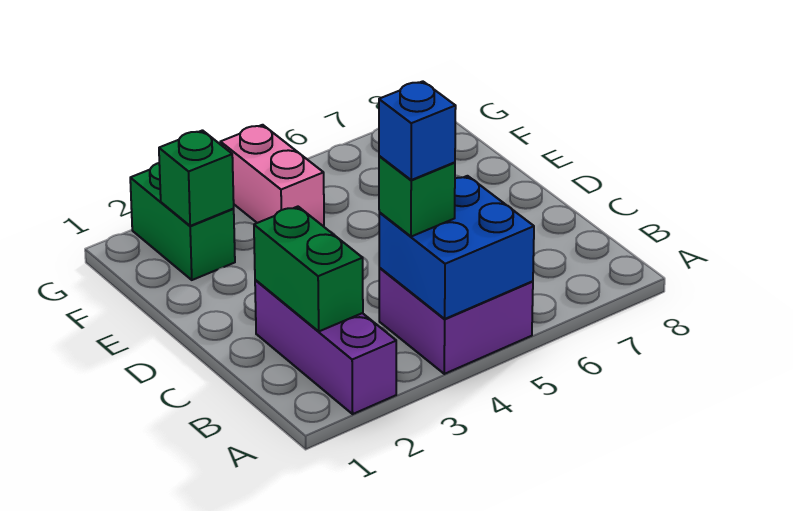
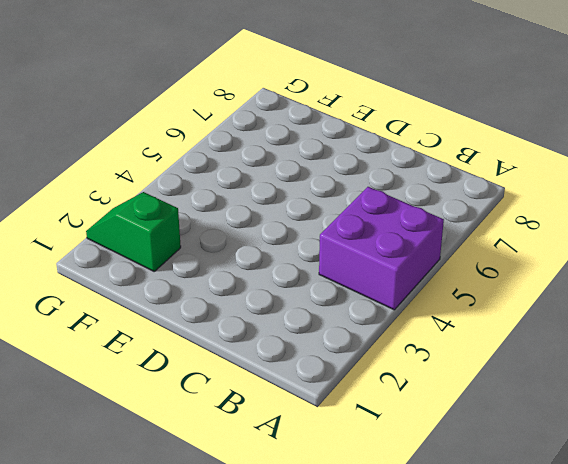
green slope F2:G2 level 1 top F -> green brick F2:G2 level 1
none -> purple brick A2:C2 level 1
none -> pink brick F4:G4 level 1

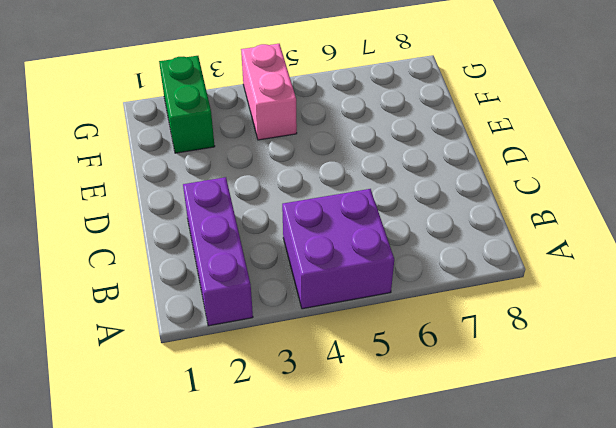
none -> blue brick A4:B5 level 2
none -> green brick B2:C2 level 2

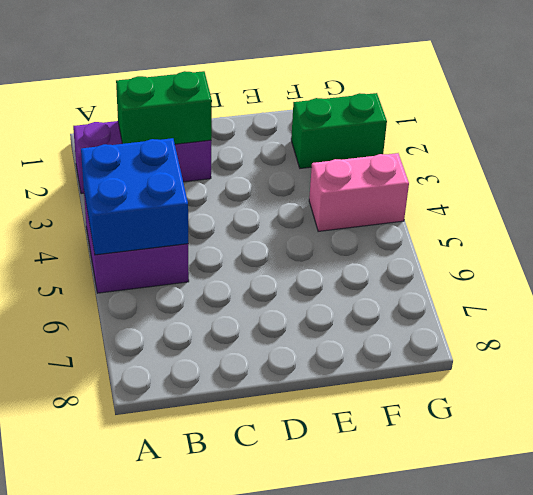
none -> green brick F2 level 2
none -> green brick B4 level 3

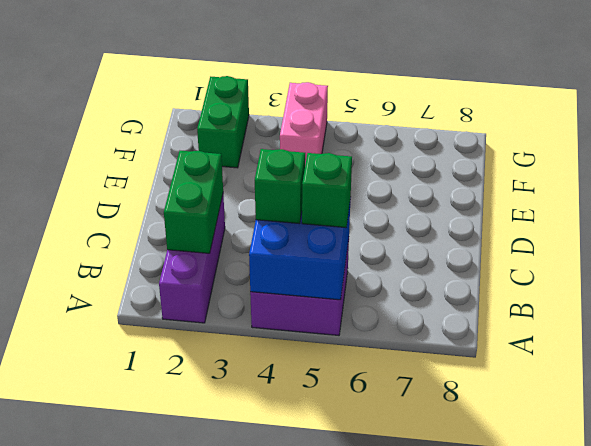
green brick B5 level 3 -> green brick F2 level 2
none -> blue brick B4 level 4

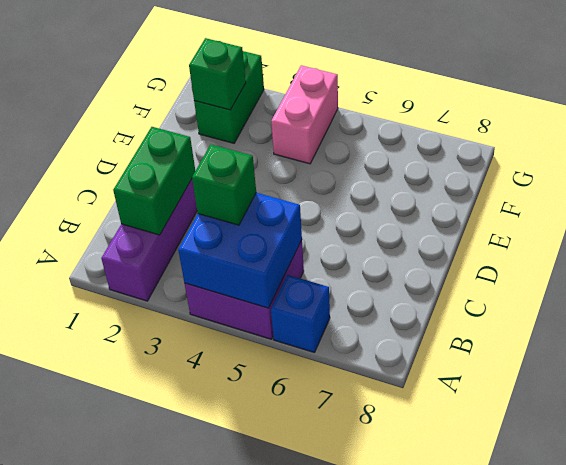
blue brick A6 level 1 -> blue brick B4 level 4

